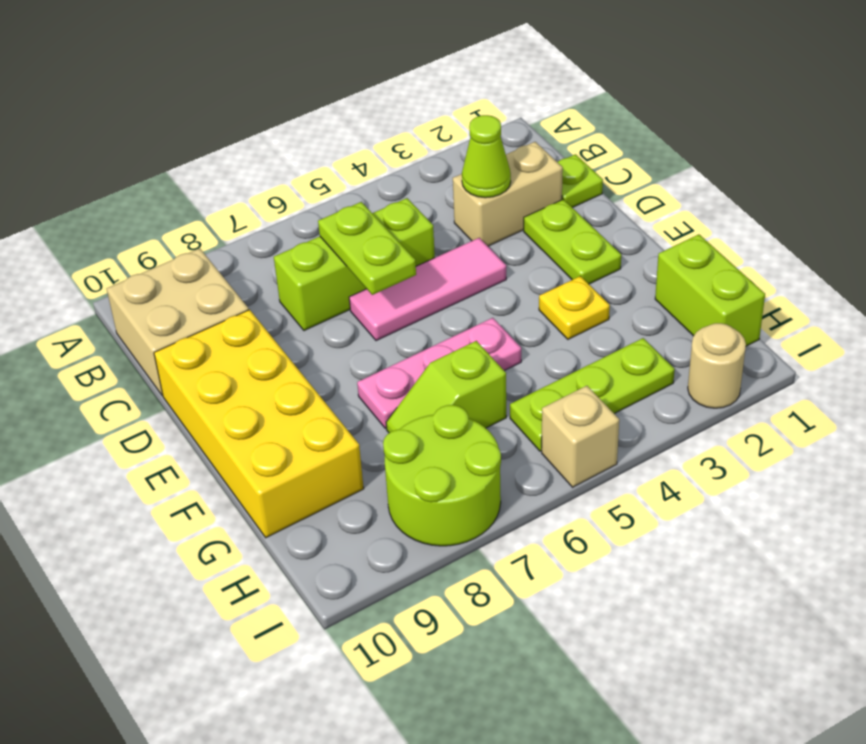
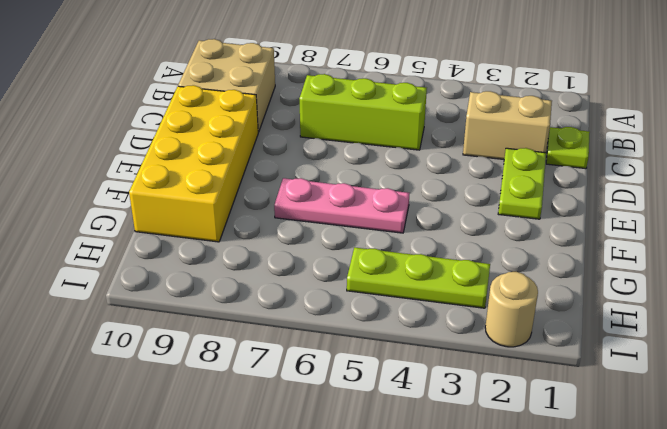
none -> pink tile D4:D6 level 1
none -> yellow plate F3 level 1
none -> lime brick G1:H1 level 1

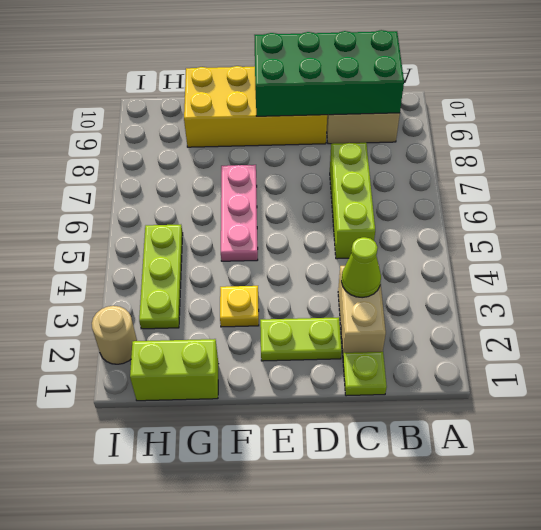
green brick B9:E10 level 2 -> none
none -> pink tile D4:D6 level 1
none -> lime slope G6:G7 level 1 top 6
none -> lime round brick H7:I8 level 1

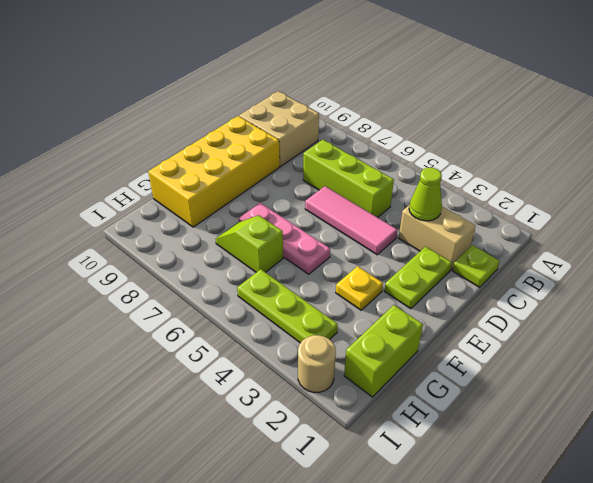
none -> lime round brick H7:I8 level 1
none -> tan brick I5 level 1
none -> lime plate C6:D6 level 2

